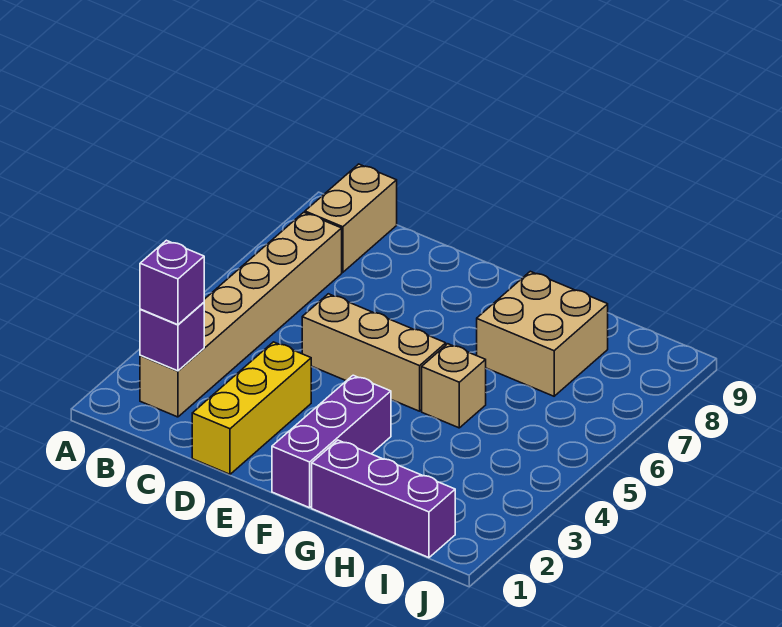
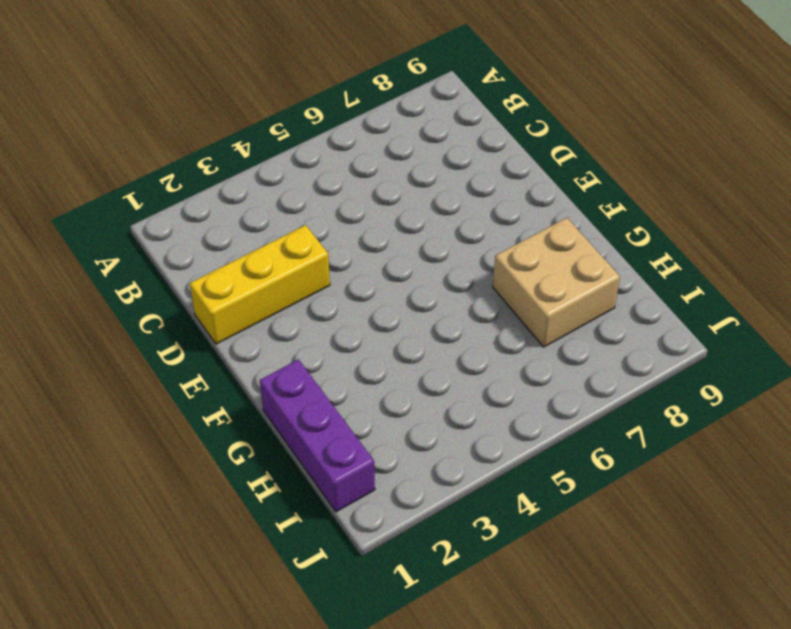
none -> tan brick B2:B7 level 1
none -> tan brick B8:B9 level 1

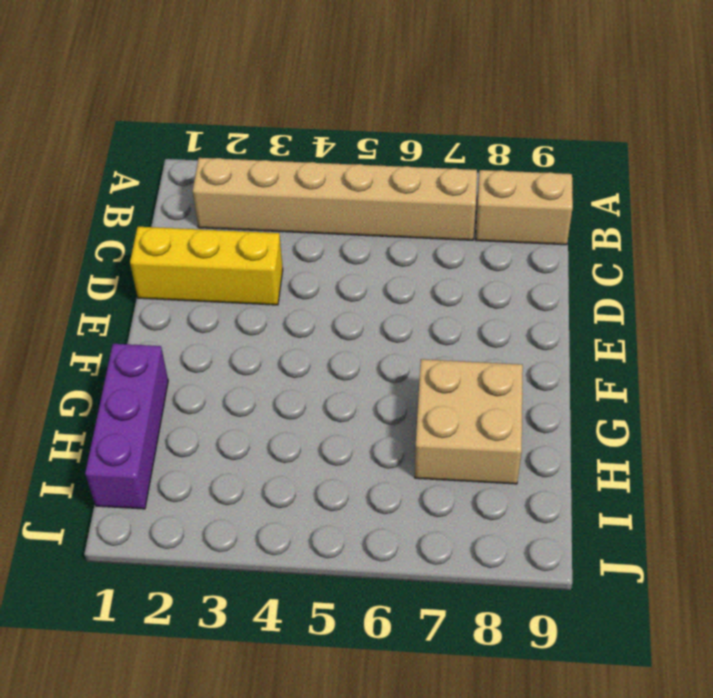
none -> tan brick D5:F5 level 1
none -> purple brick F1:F3 level 1

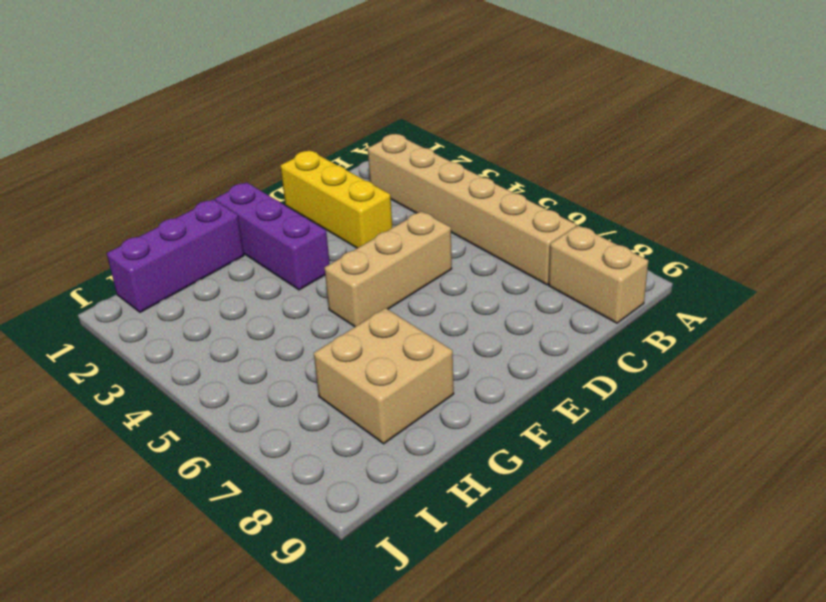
none -> tan brick G5 level 1
none -> purple brick B2 level 2

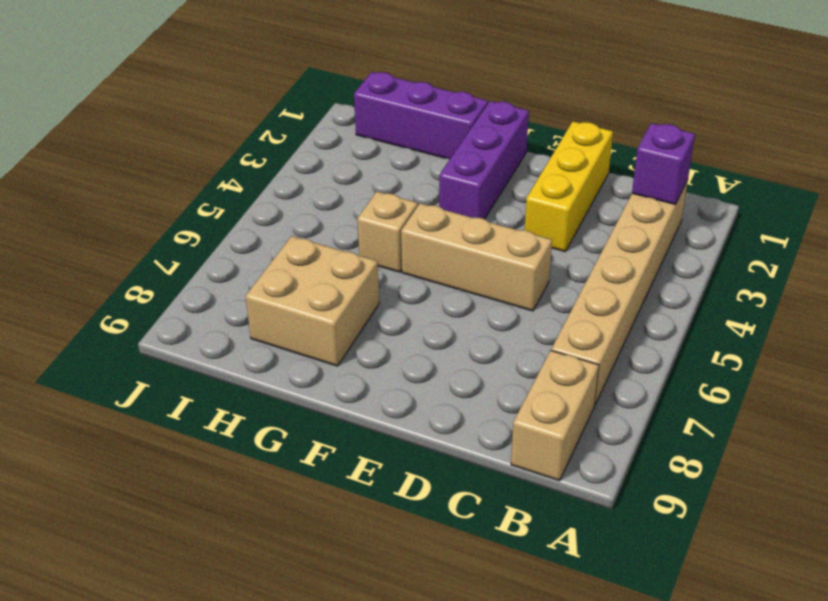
none -> purple brick B2 level 3

